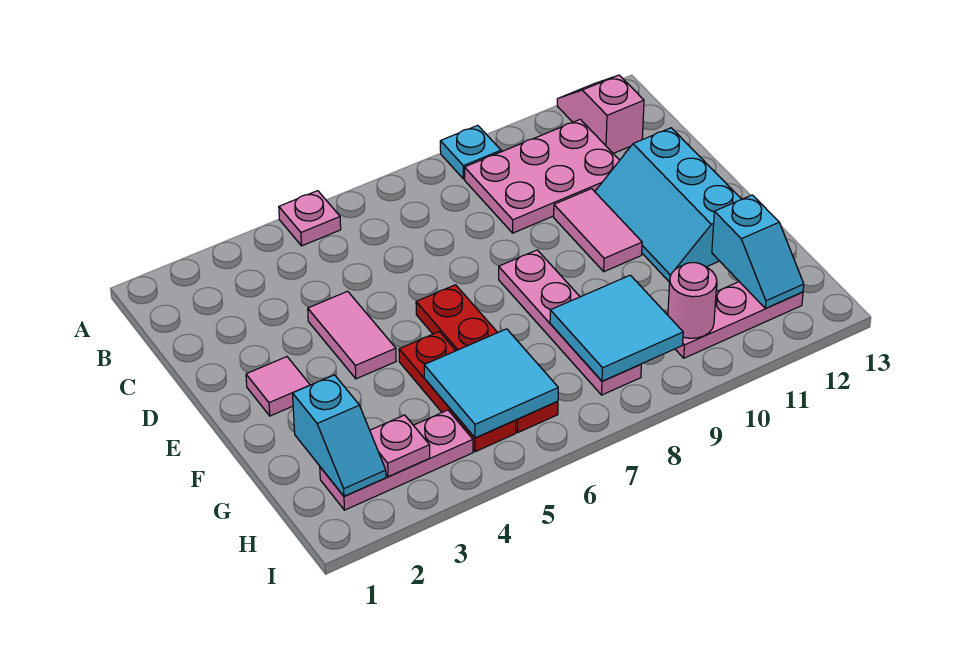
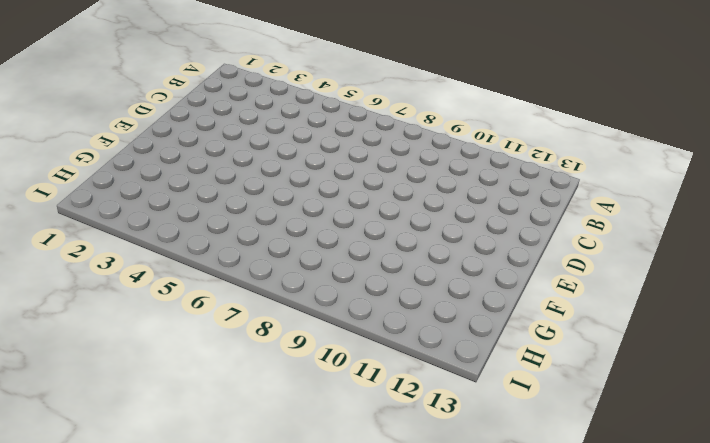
none -> pink plate A5 level 1
none -> cyan plate A9 level 1
none -> pink slope A12:B12 level 1 top B

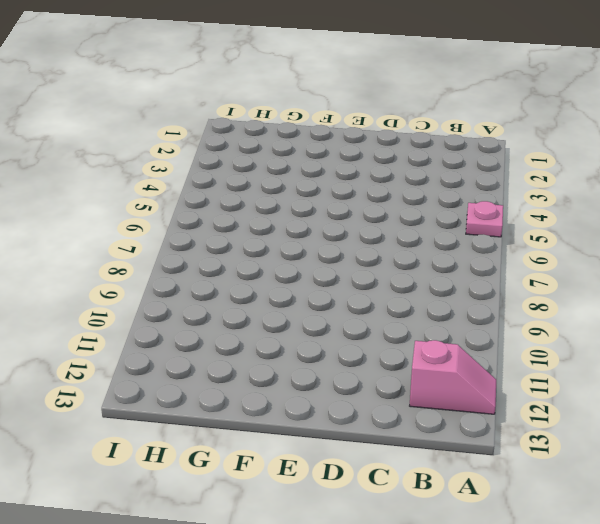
none -> cyan plate A9 level 1
none -> pink plate B9:C11 level 1
none -> pink tile D4:E4 level 1

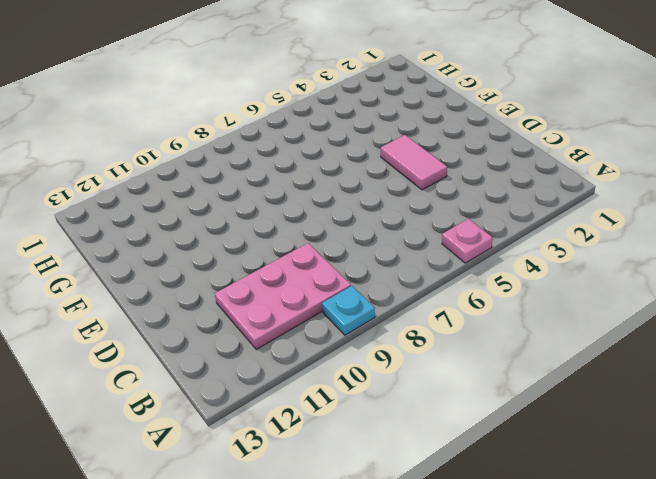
none -> pink slope A12:B12 level 1 top B
none -> pink tile D10:E10 level 1
none -> cyan slope D11:F12 level 1 top 12

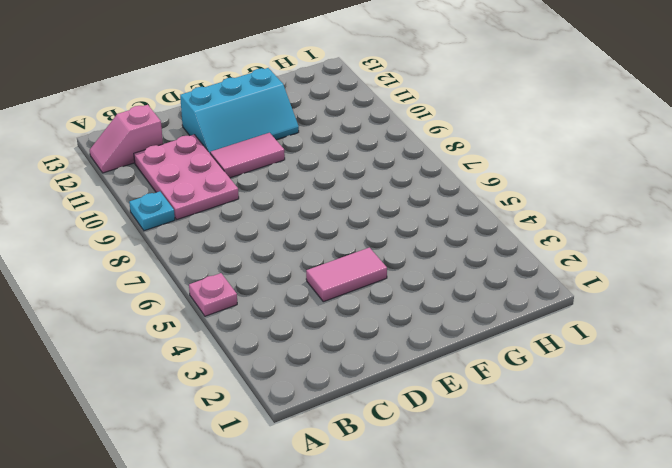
none -> pink tile E2 level 1
none -> red plate E6:H6 level 1
none -> pink plate E8:H8 level 1

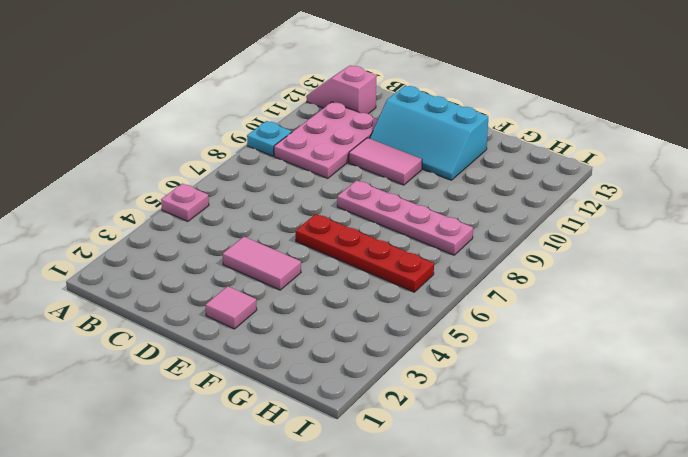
none -> red plate F5:H5 level 1
none -> pink plate H2:H4 level 1
none -> pink plate H10:H12 level 1

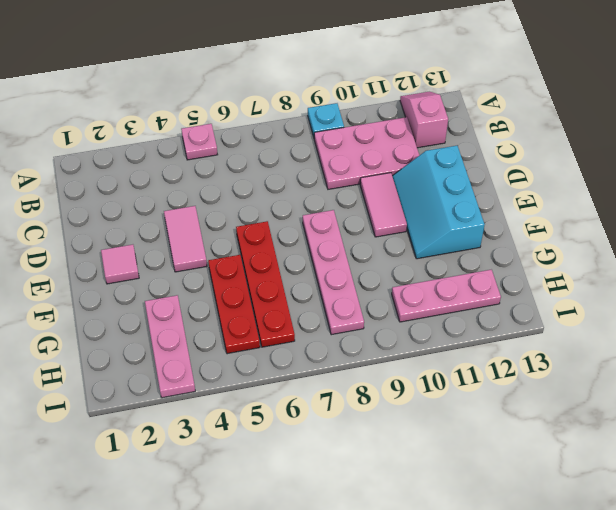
pink plate G3:I3 level 1 -> pink plate H2:H4 level 1
none -> cyan slope G2:H2 level 2 top G
none -> cyan tile G5:H6 level 2
none -> cyan tile G8:H9 level 2

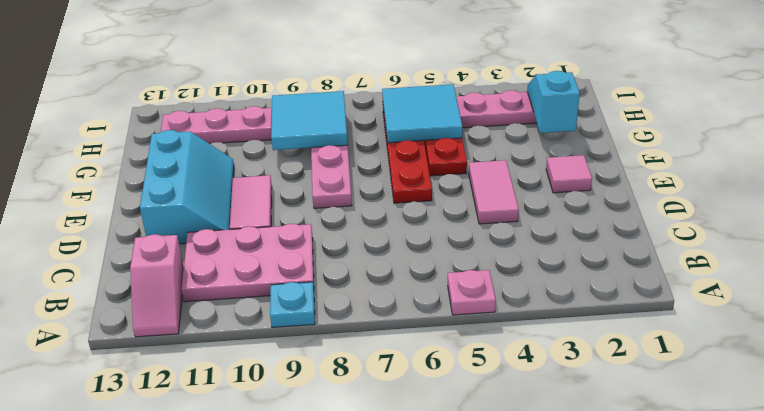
none -> cyan slope G12:H12 level 2 top G
none -> pink plate H3 level 2
none -> pink round brick H10 level 2

